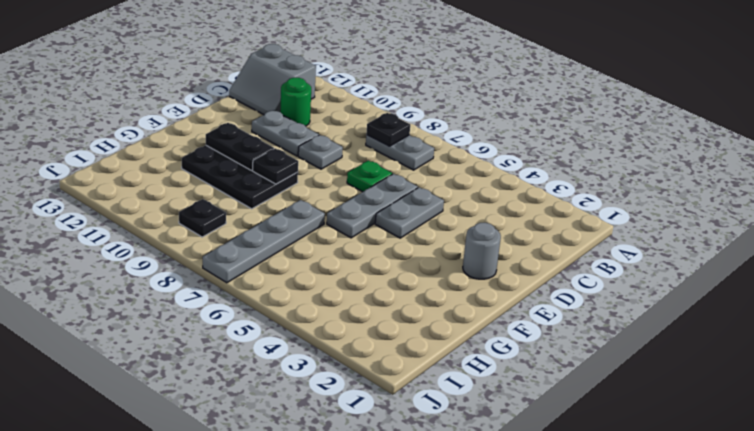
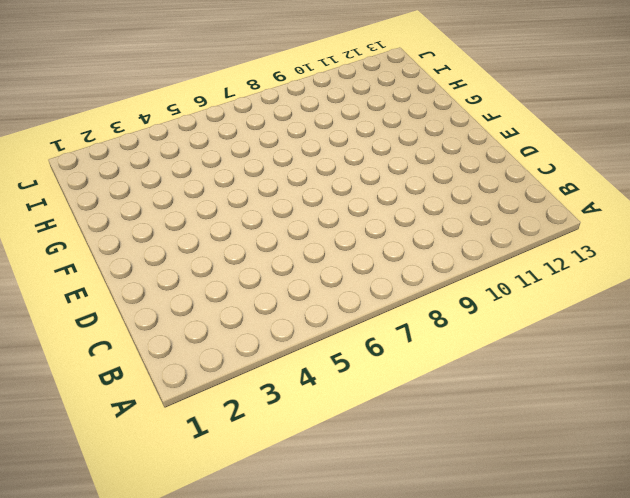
none -> grey plate B7:B8 level 1
none -> grey slope B12:C13 level 1 top B
none -> green round brick C11 level 1

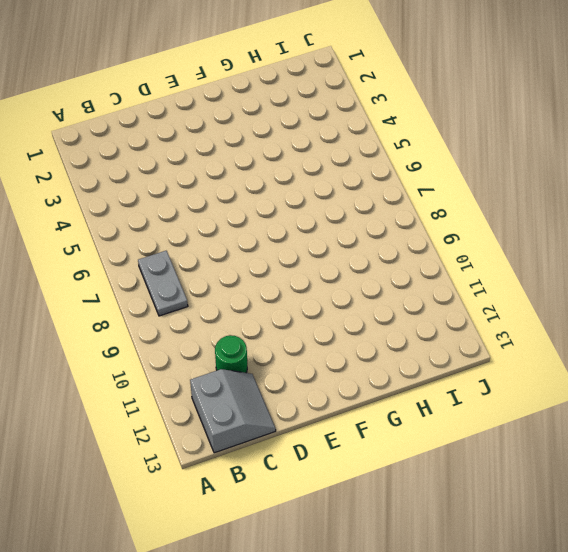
none -> grey plate D5:E5 level 1
none -> grey plate D6:F6 level 1
none -> green plate D7 level 1

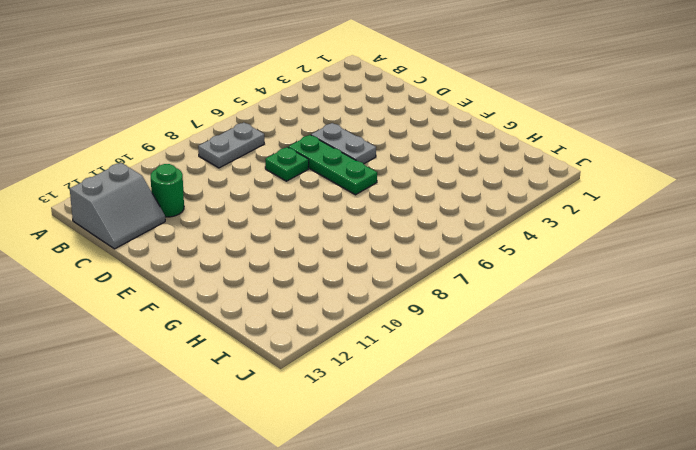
green plate D6:F6 level 1 -> grey plate D6:F6 level 1
none -> grey plate D9 level 1
none -> grey plate D10:D11 level 1
none -> grey round brick E2 level 1

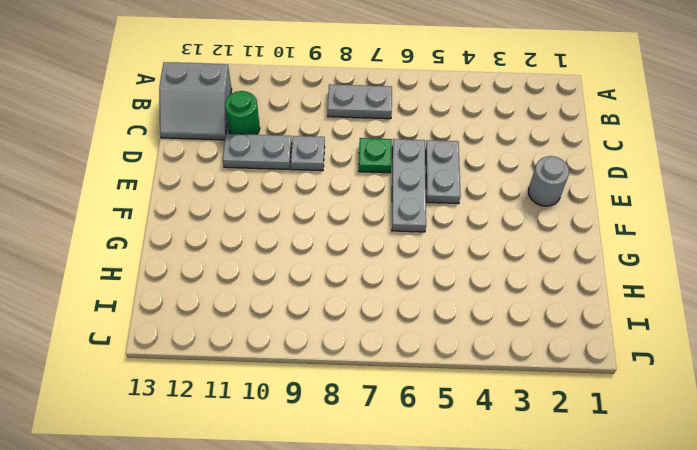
none -> black plate F9:G11 level 1
none -> grey plate G7:J7 level 1
none -> black plate I9 level 1

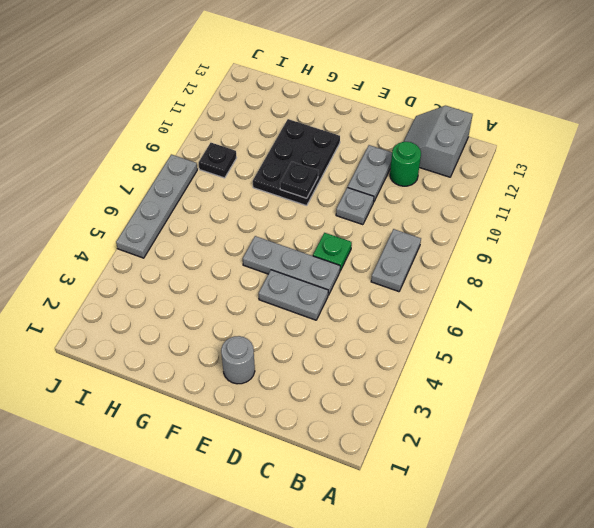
grey plate J5:J8 level 1 -> grey plate G7:J7 level 1
none -> black plate B8 level 2
none -> black plate F10:F11 level 2

